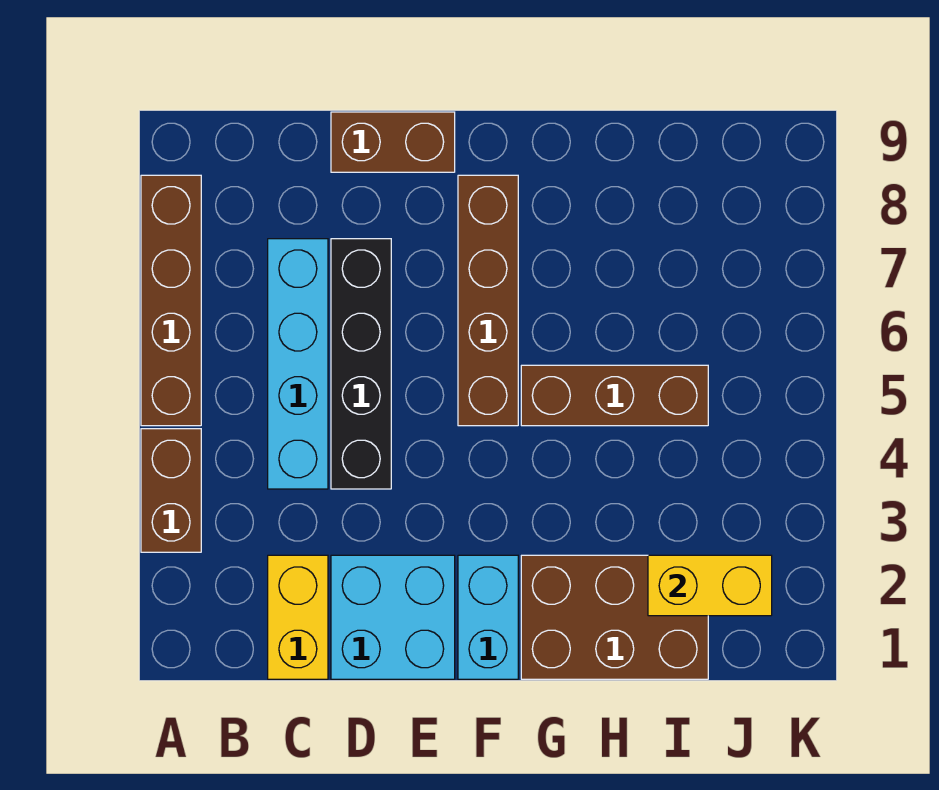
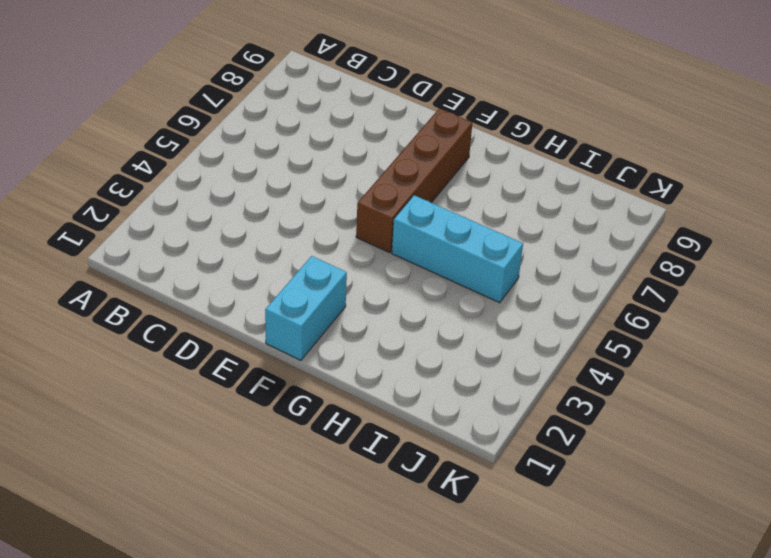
cyan brick G5:I5 level 1 -> brown brick G5:I5 level 1
none -> brown brick A3:A4 level 1
none -> brown brick A5:A8 level 1
none -> yellow brick C1:C2 level 1

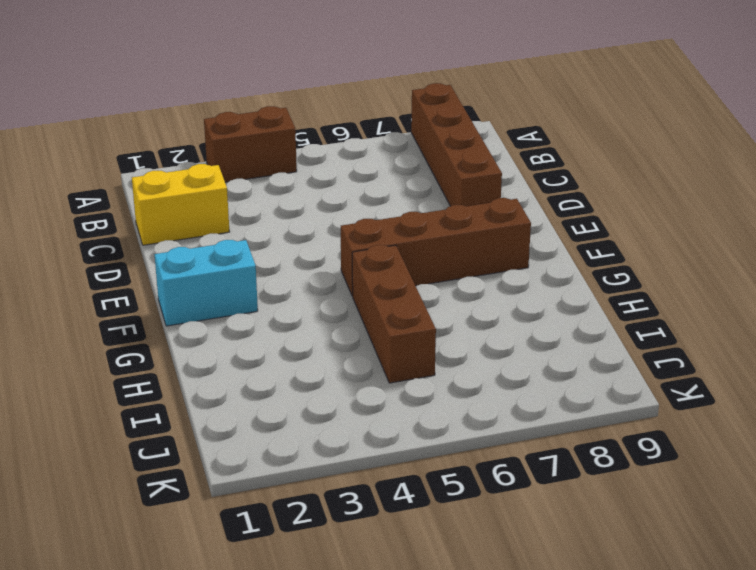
brown brick A8:D8 level 1 -> brown brick A5:A8 level 1
none -> cyan brick C4:C7 level 1
none -> cyan brick D1:E2 level 1
none -> black brick D4:D7 level 1

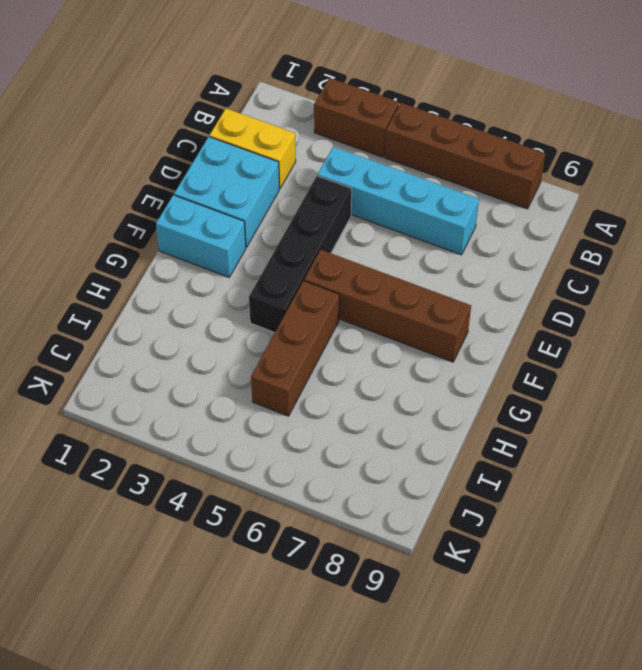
black brick D4:G4 level 1 -> black brick D4:D7 level 1
none -> brown brick D9:E9 level 1
none -> brown brick G1:I2 level 1
none -> yellow brick I2:J2 level 2

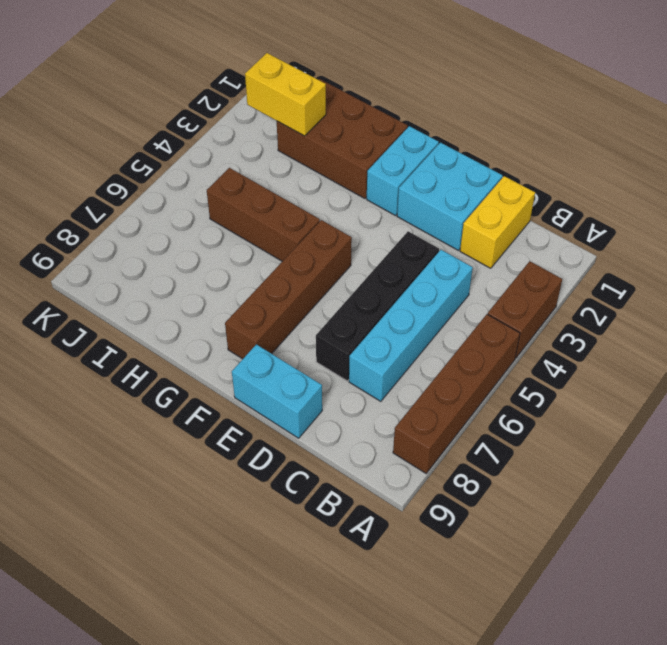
cyan brick D9:E9 level 1 -> brown brick D9:E9 level 1

